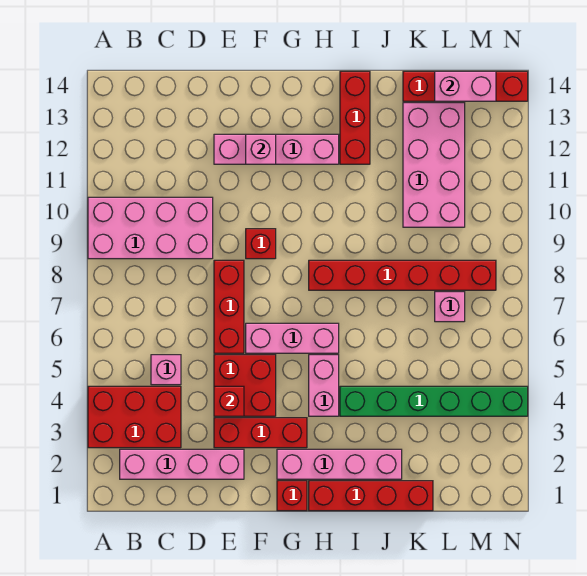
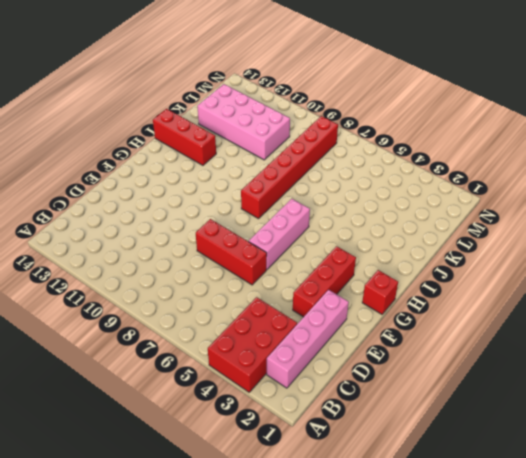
none -> pink brick A9:D10 level 1
none -> pink brick C5 level 1
none -> red brick E4:F5 level 1

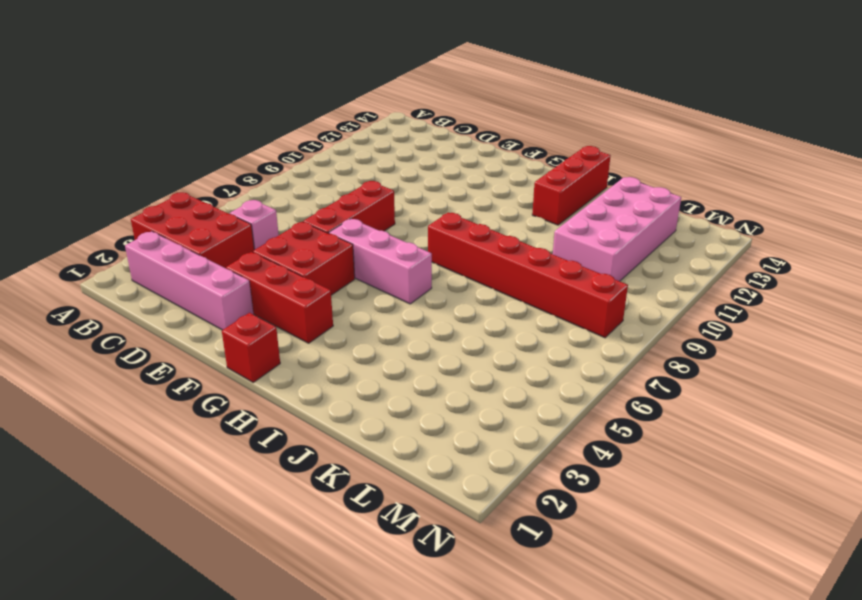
none -> pink brick A9:D10 level 1
none -> pink brick E12:H12 level 1
none -> red brick F9 level 1

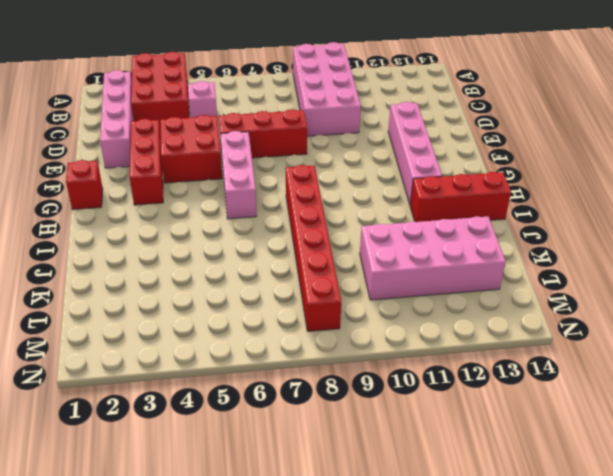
none -> red brick F9 level 1
none -> pink brick G2:J2 level 1
none -> red brick H1:K1 level 1

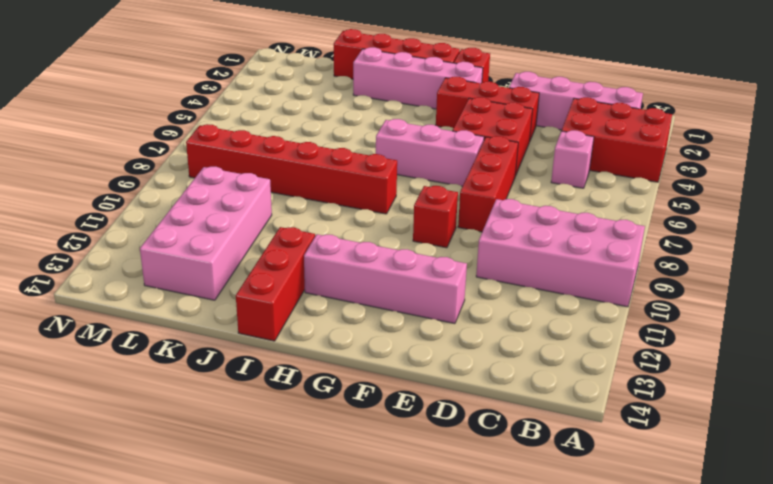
none -> pink brick H4:H5 level 1
none -> green brick I4:N4 level 1
none -> red brick K14:N14 level 1

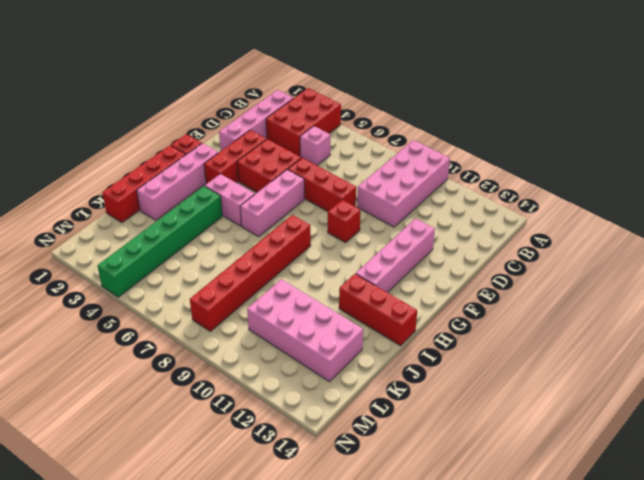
none -> red brick K14:N14 level 1
none -> pink brick L7 level 1
none -> red brick E4 level 2

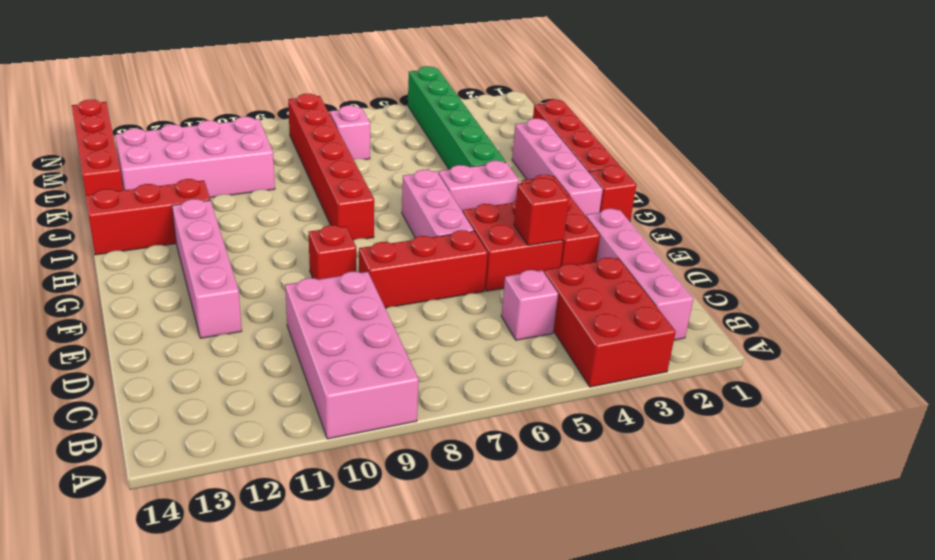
none -> pink brick F12 level 2
none -> pink brick L14:M14 level 2

